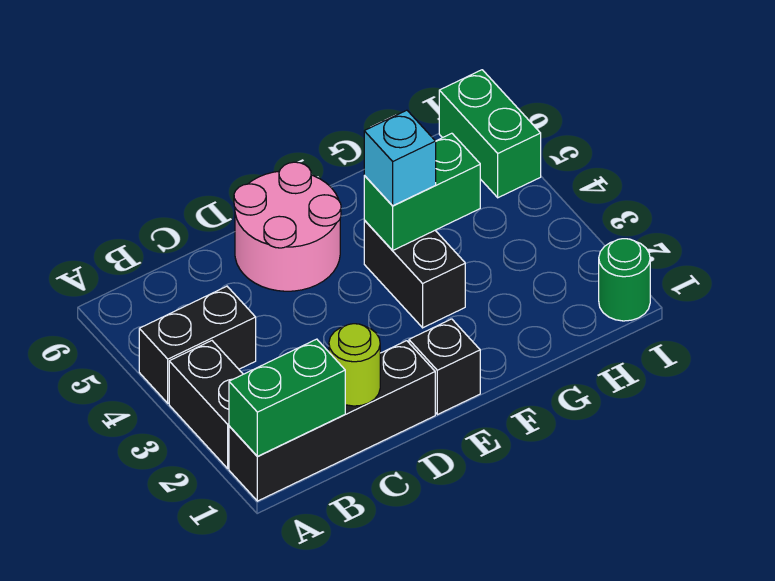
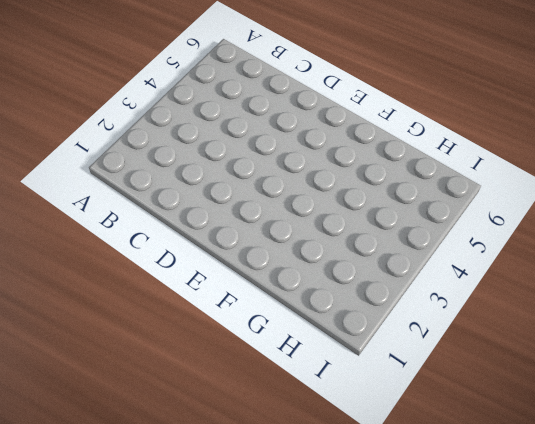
none -> black brick A1:D1 level 1
none -> black brick A2:A3 level 1
none -> black brick A4:B4 level 1

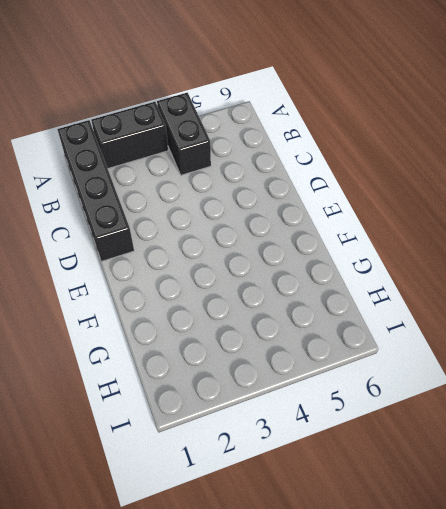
none -> pink round brick D5:E6 level 1
none -> black brick E1 level 1
none -> black brick F3:F4 level 1

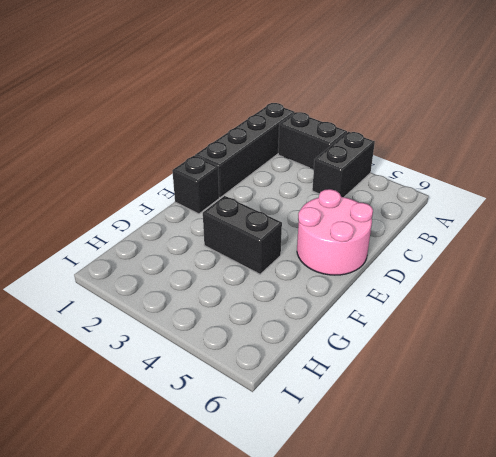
none -> green round brick I1 level 1
none -> green brick I5:I6 level 1
none -> green brick A1:B1 level 2

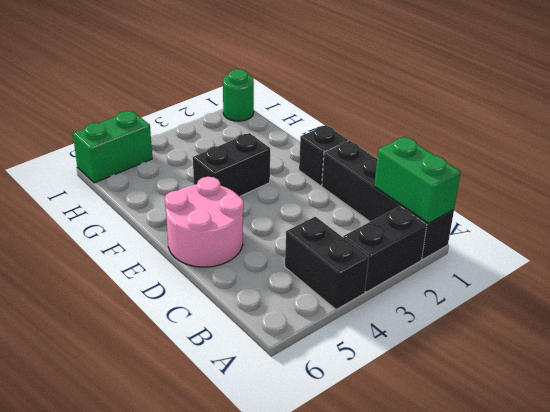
none -> lime round brick C1 level 2
none -> green brick F4:G4 level 2
none -> cyan brick F4 level 3

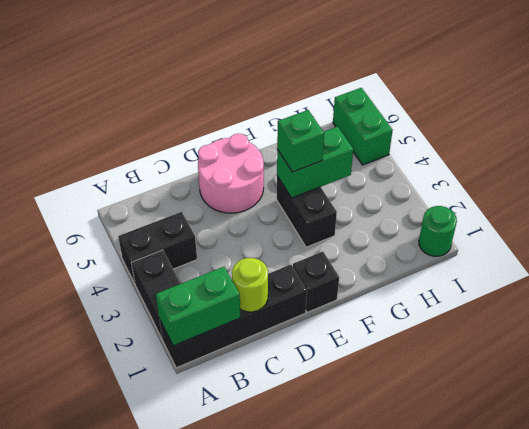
green brick F4 level 3 -> cyan brick F4 level 3

